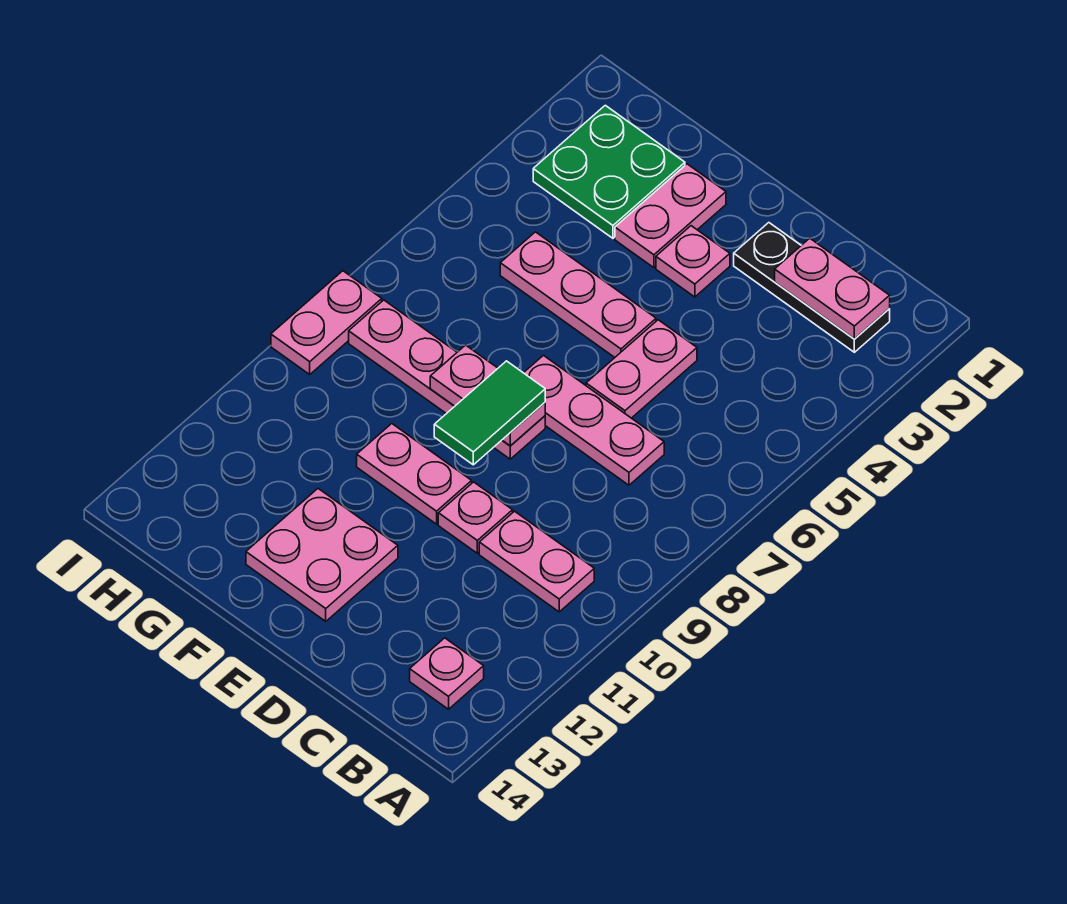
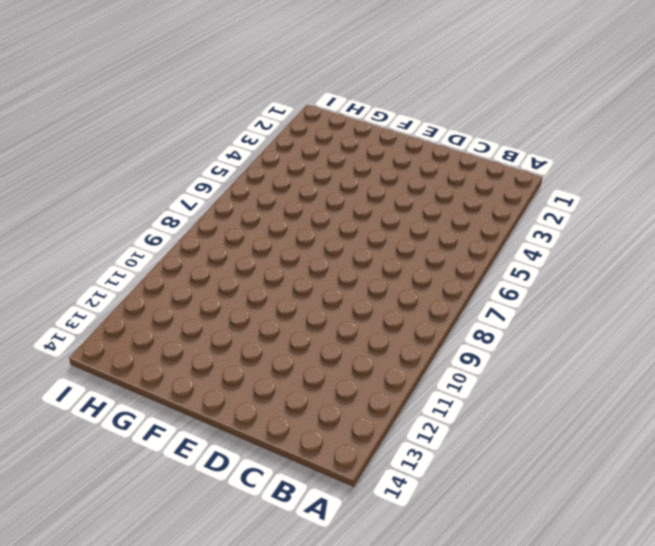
none -> black plate B2:D2 level 1
none -> pink plate B10:C10 level 1
none -> pink plate B13 level 1

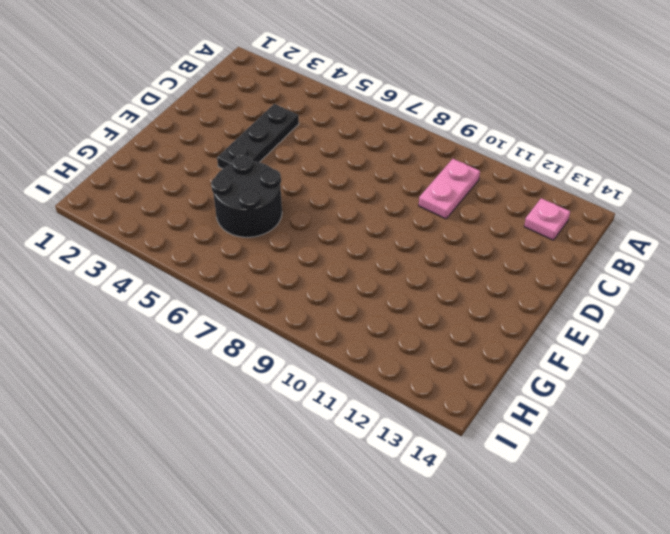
black plate C4:E4 level 1 -> black plate B2:D2 level 1
black round brick F5:G6 level 1 -> pink plate E5:G5 level 1
none -> pink plate C7:E7 level 1
none -> pink plate D5:D6 level 1
none -> pink plate D10 level 1

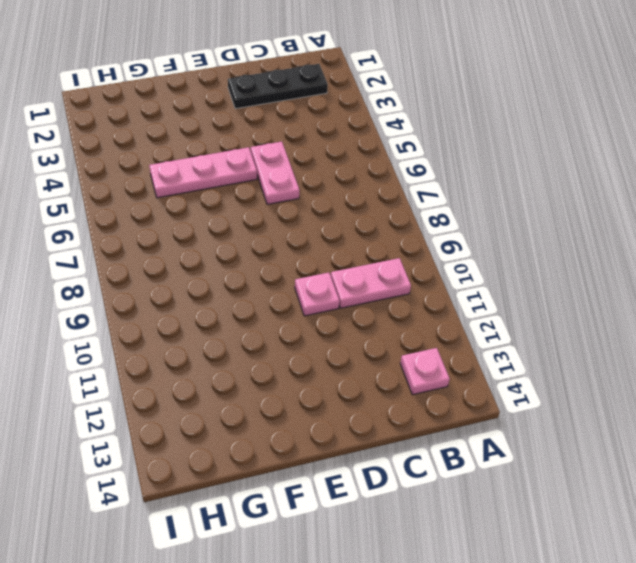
none -> pink plate C7:E7 level 1
none -> pink plate E3 level 1
none -> pink plate E8:H8 level 1

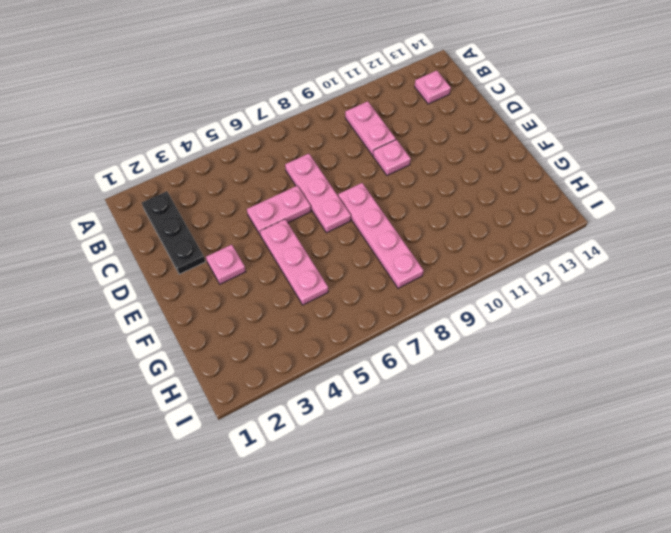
none -> pink plate E10:F10 level 1
none -> pink plate E12:F13 level 1
none -> pink plate F2:F3 level 1

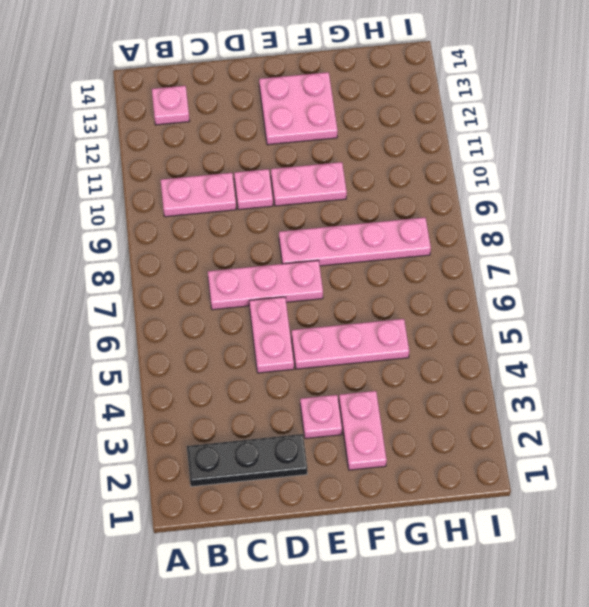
none -> green plate G2:H3 level 1
none -> pink plate I8:I9 level 1
none -> pink plate B2:C2 level 2

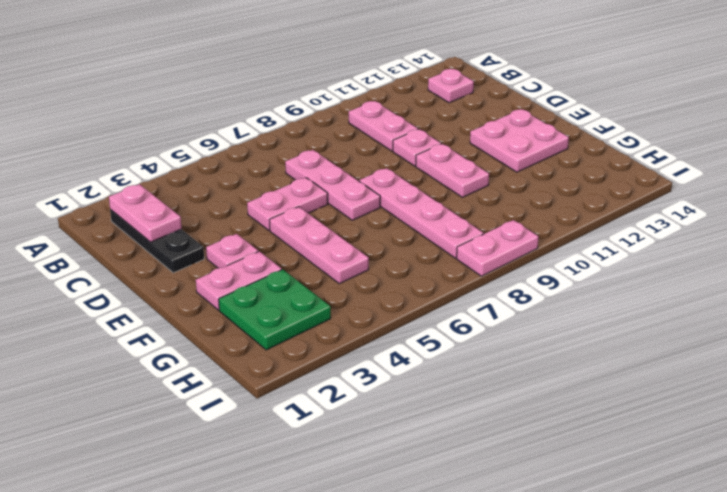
none -> pink plate E8:F8 level 2
none -> green tile E8:E9 level 3

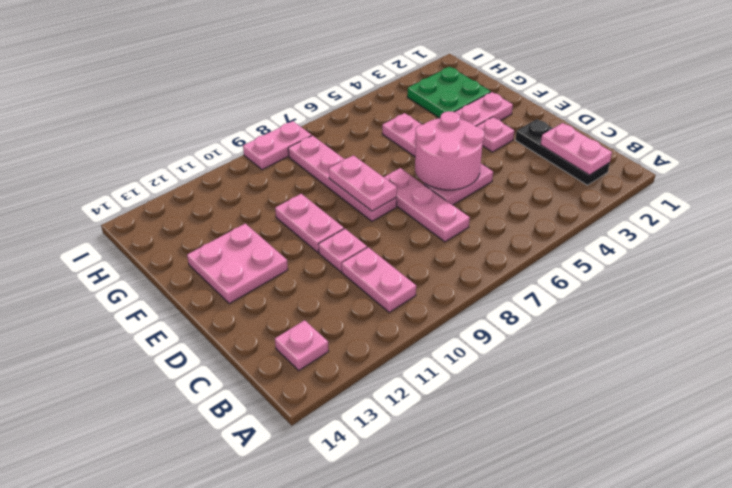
pink round brick D5:E6 level 2 -> none
none -> green tile E8:E9 level 3

